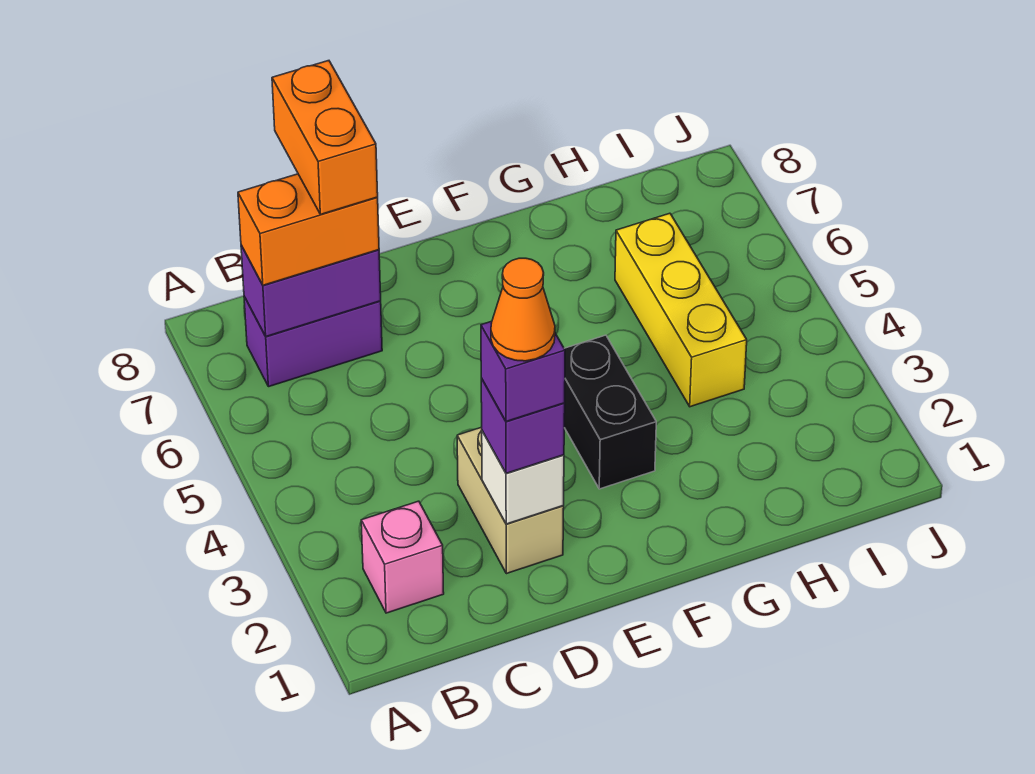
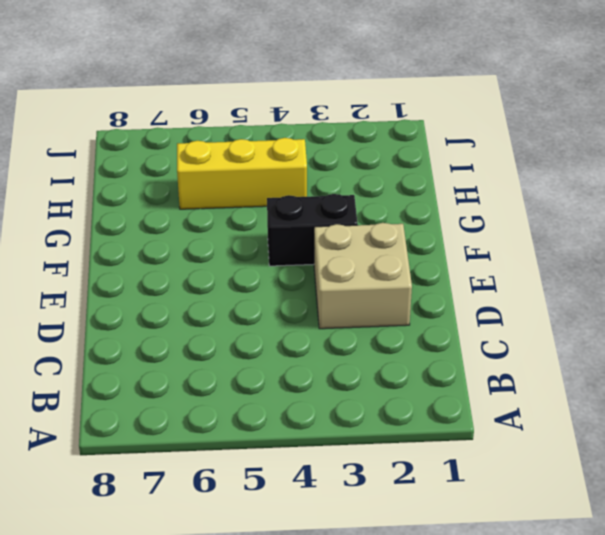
tan brick D2:E3 level 1 -> tan brick D2:D3 level 1
none -> pink brick B2 level 1
none -> purple brick B7:C7 level 1
none -> purple brick B7:C7 level 2

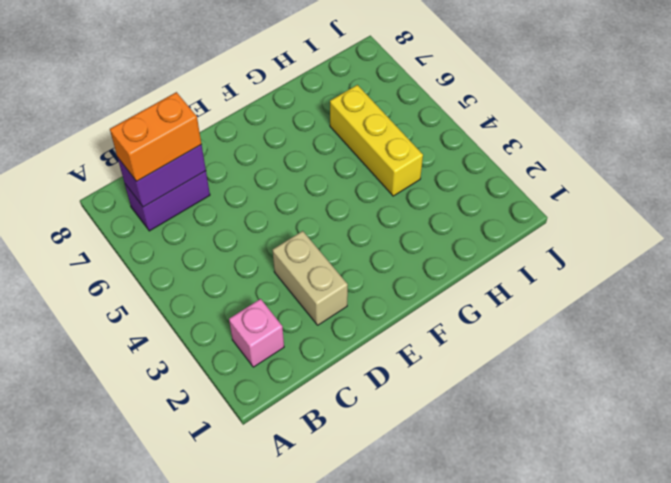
none -> black brick F3:F4 level 1
none -> white brick D2 level 2
none -> purple brick D2 level 3

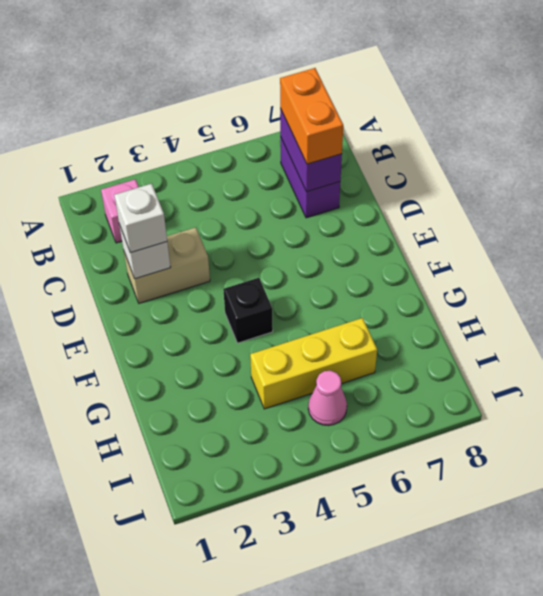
white brick D2 level 3 -> purple brick D2 level 3
black brick F4 level 1 -> black brick F3:F4 level 1
pink cone I5 level 1 -> none
none -> orange brick C7:C8 level 4
none -> purple brick D2 level 4
none -> orange cone D2 level 5

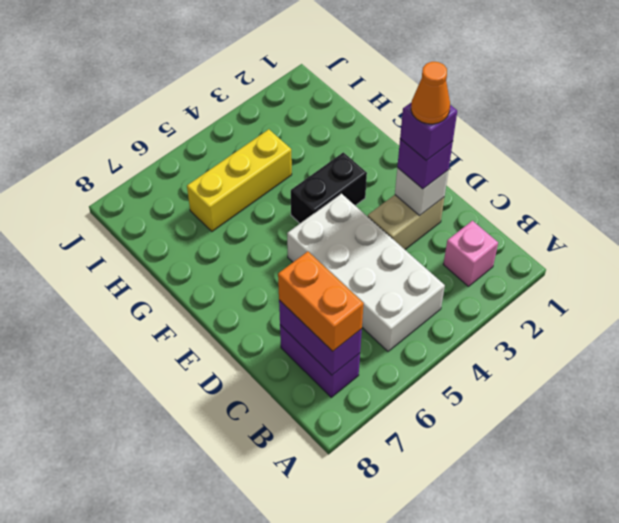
white brick B4:E5 level 1 -> none
none -> orange brick C7:C8 level 4

